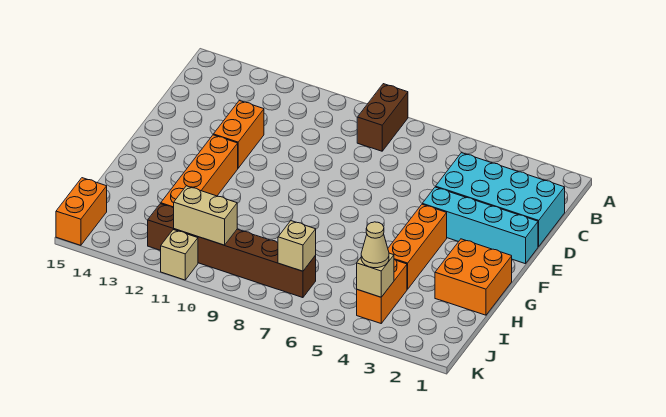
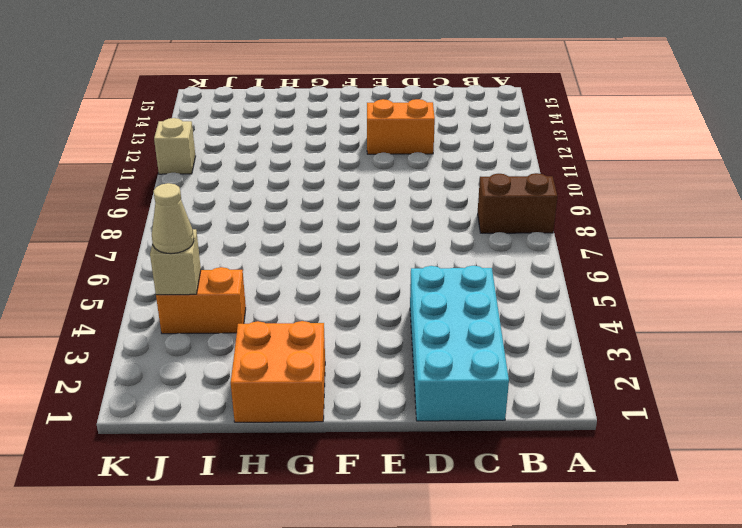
none -> cyan brick E1:E4 level 1
none -> orange brick F4:H4 level 1
none -> orange brick F12:I12 level 1

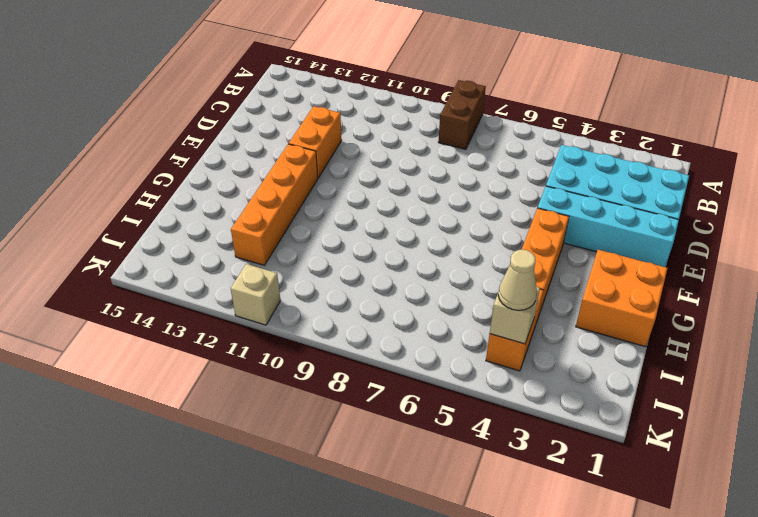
none -> brown brick J7:J12 level 1
none -> orange brick J15:K15 level 1
none -> tan brick J7 level 2

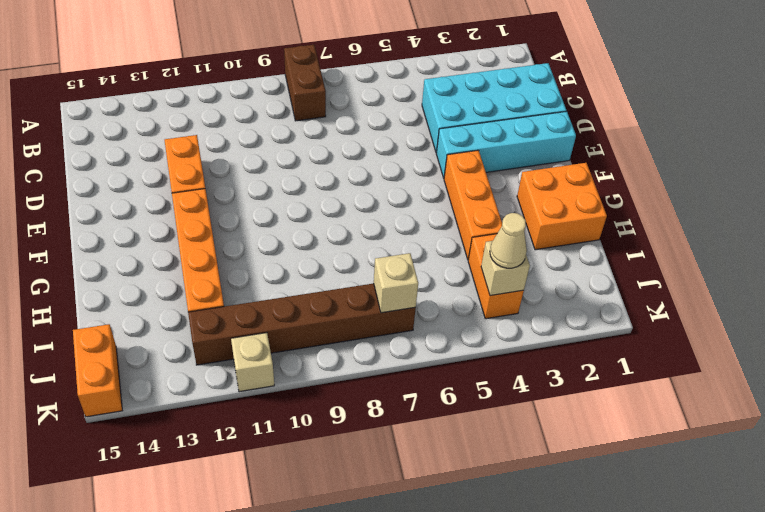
none -> tan brick J10:J11 level 2

